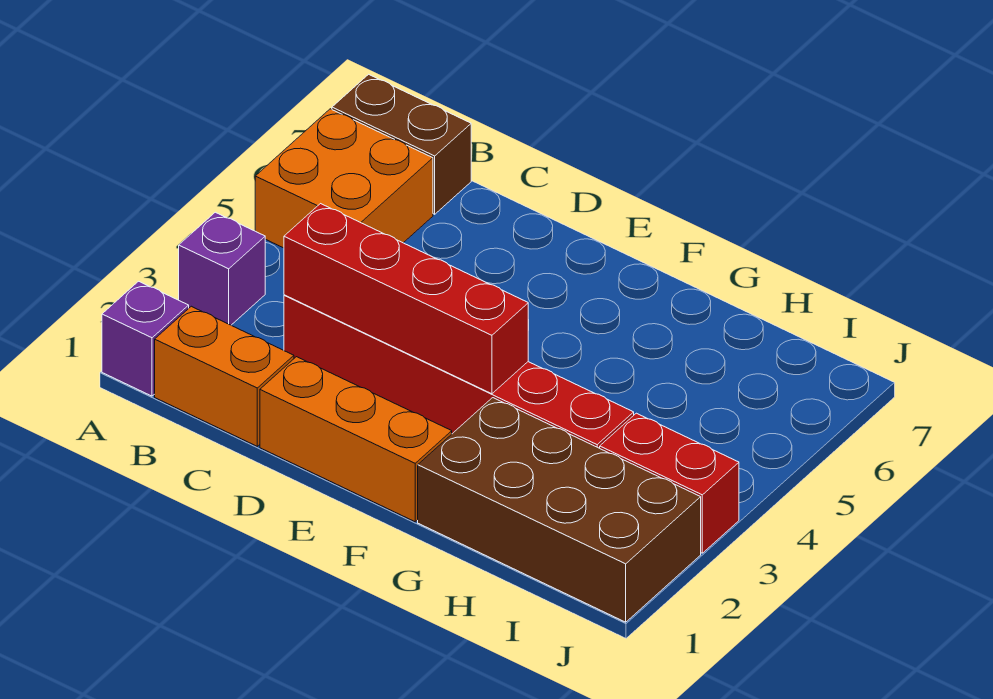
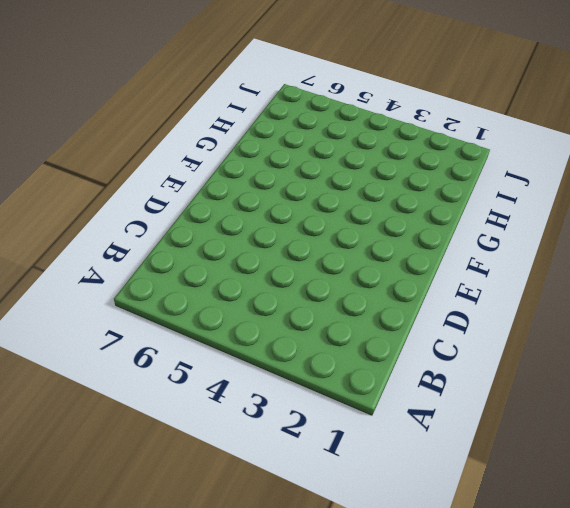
none -> purple brick A1 level 1
none -> purple brick A3 level 1

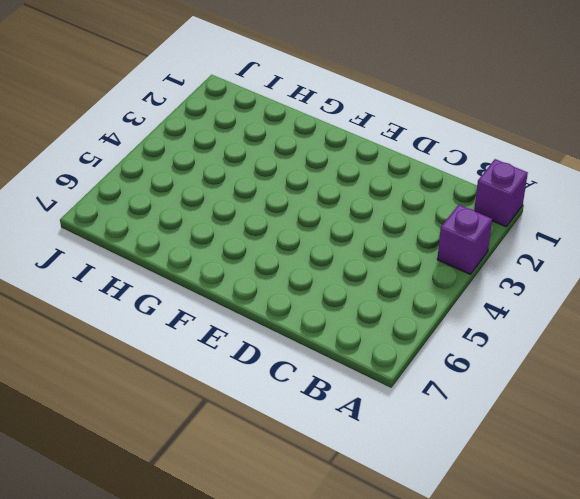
none -> orange brick A5:B6 level 1
none -> brown brick A7:B7 level 1

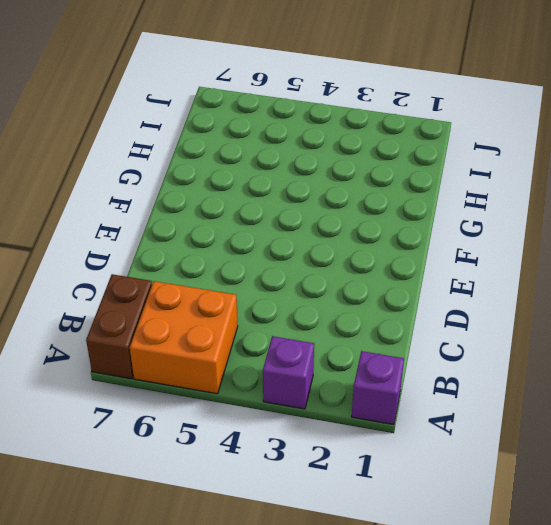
none -> orange brick B1:C1 level 1
none -> red brick C3:H3 level 1

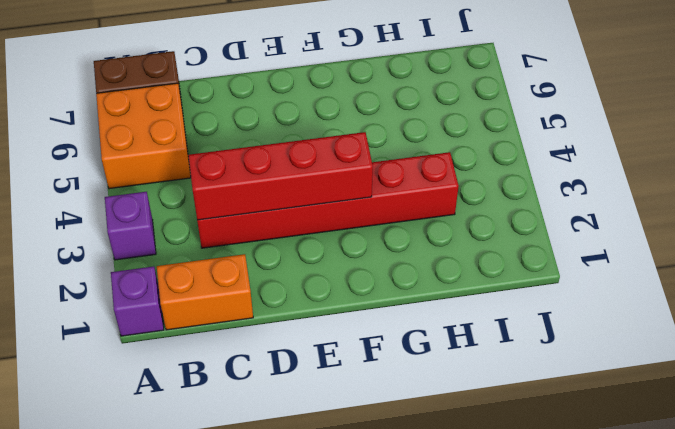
none -> orange brick D1:F1 level 1
none -> brown brick G1:J2 level 1

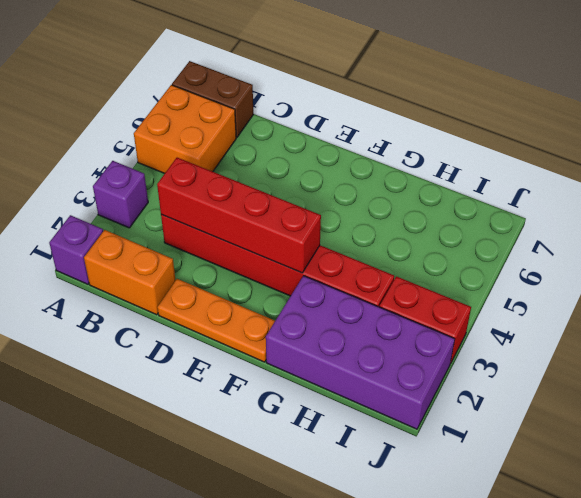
orange plate D1:F1 level 1 -> orange brick D1:F1 level 1
purple brick G1:J2 level 1 -> brown brick G1:J2 level 1

